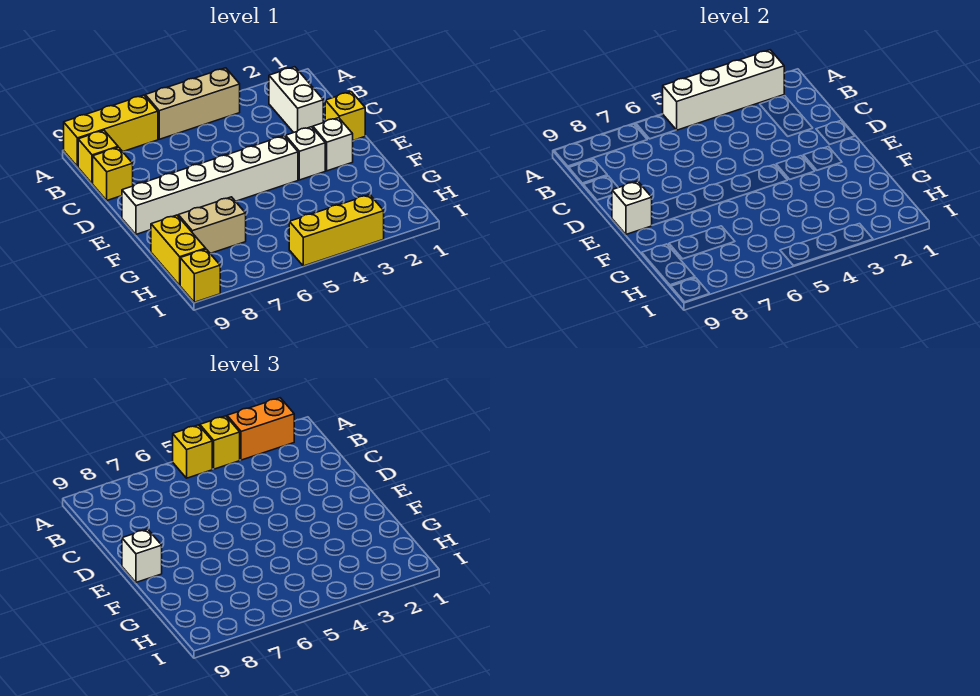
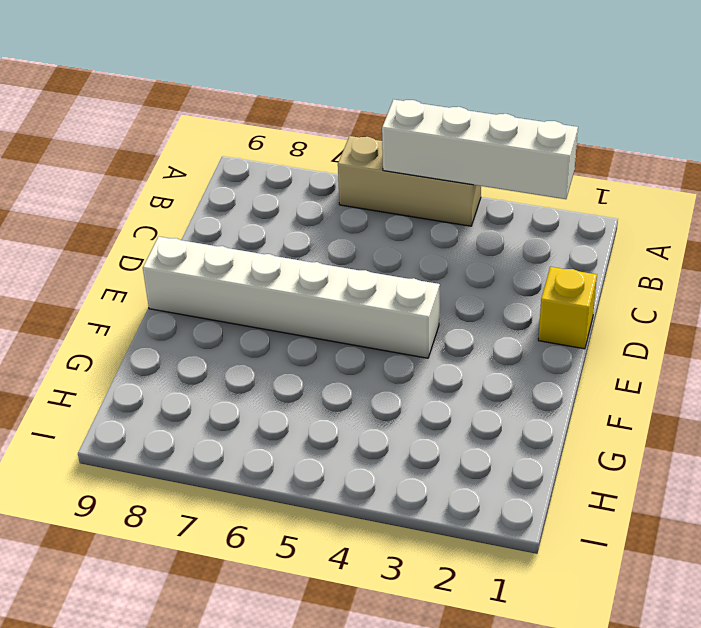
none -> yellow brick A7:A9 level 1
none -> white brick B2:C2 level 1
none -> yellow brick B9 level 1

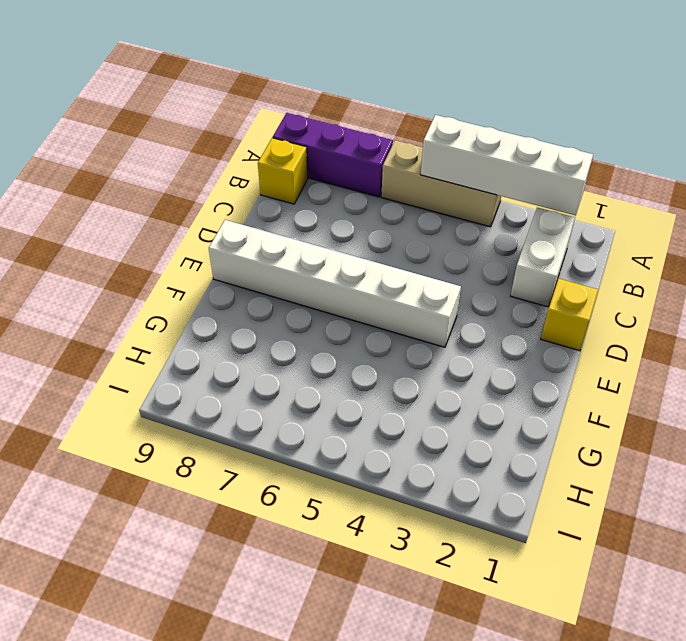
purple brick A7:A9 level 1 -> yellow brick A7:A9 level 1
none -> yellow brick C9 level 1
none -> white brick E2 level 1
none -> white brick E3 level 1

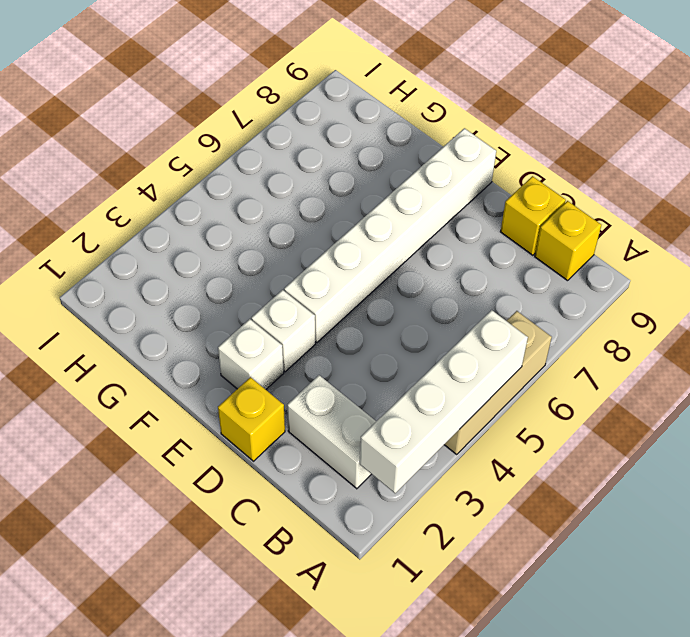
none -> yellow brick A7:A9 level 1
none -> tan brick G7:G8 level 1
none -> yellow brick G9:H9 level 1

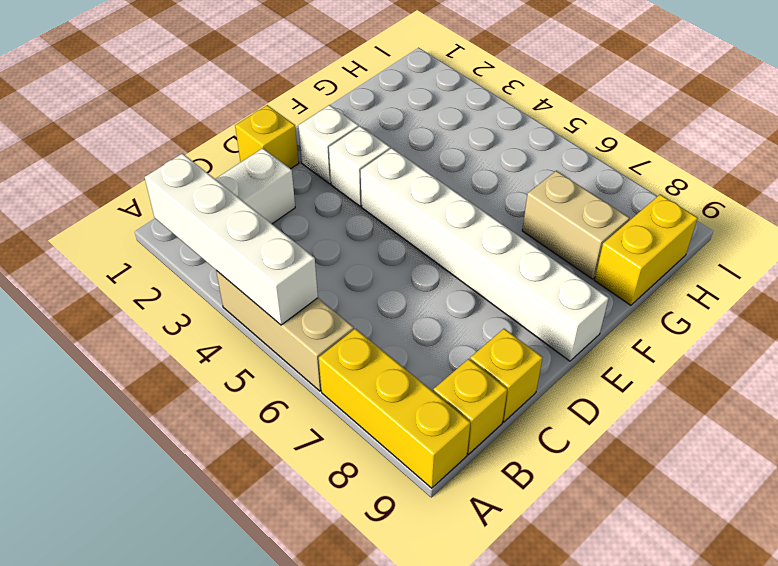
none -> yellow brick I3:I5 level 1
none -> yellow brick I9 level 1
none -> white brick E9 level 2

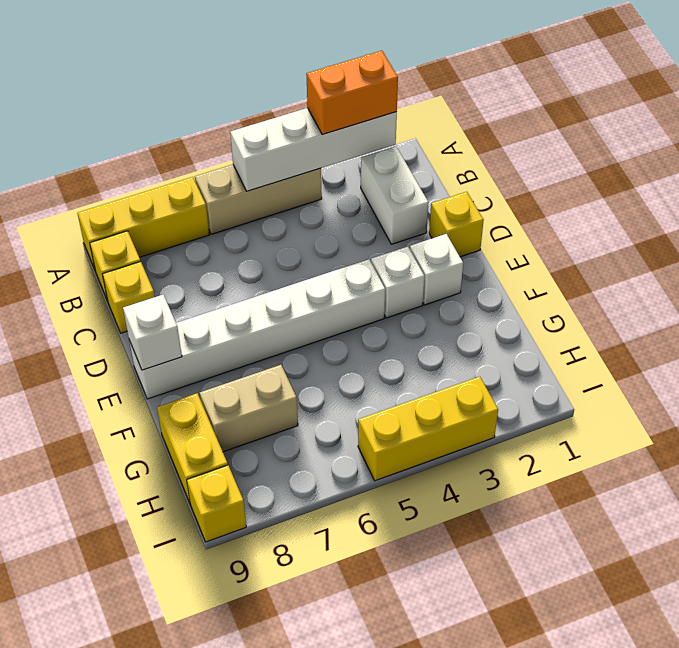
none -> yellow brick A4 level 3
none -> yellow brick A5 level 3
none -> white brick E9 level 3

